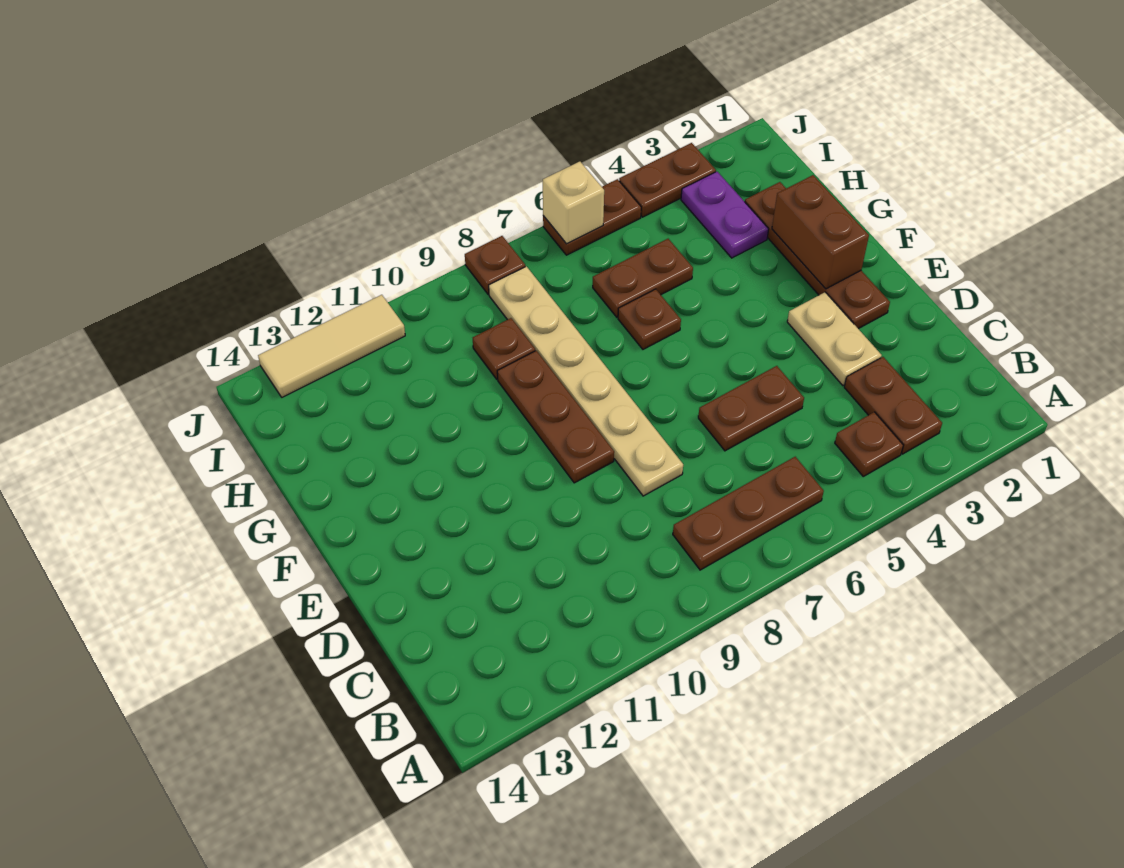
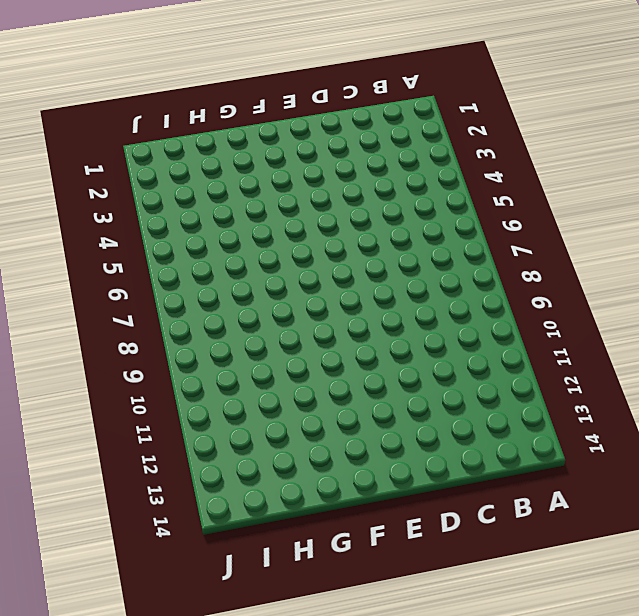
none -> brown plate B3:C3 level 1
none -> brown plate B4 level 1
none -> brown plate B6:B8 level 1

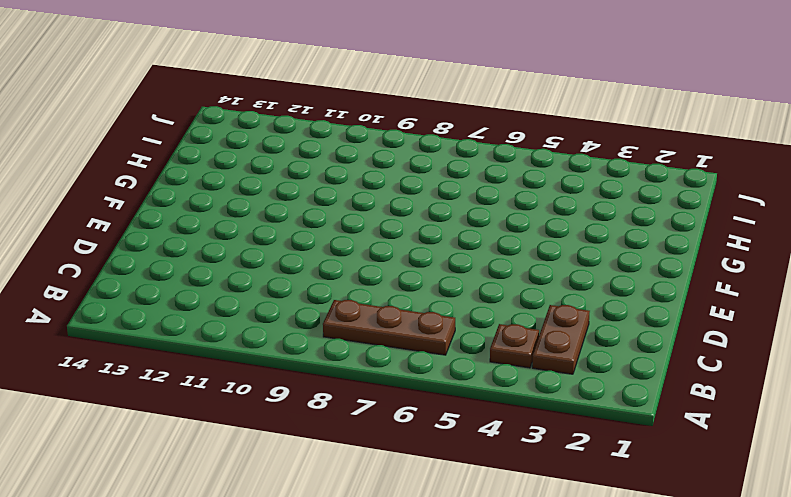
none -> tan plate D3:E3 level 1
none -> brown plate D5:D6 level 1
none -> tan plate D8:I8 level 1

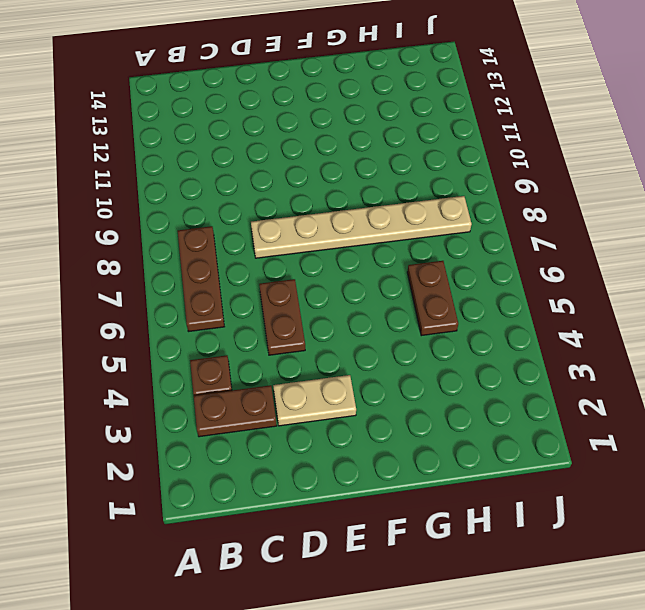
none -> brown plate E2:H2 level 1
none -> brown plate E9:G9 level 1
none -> brown plate G6 level 1

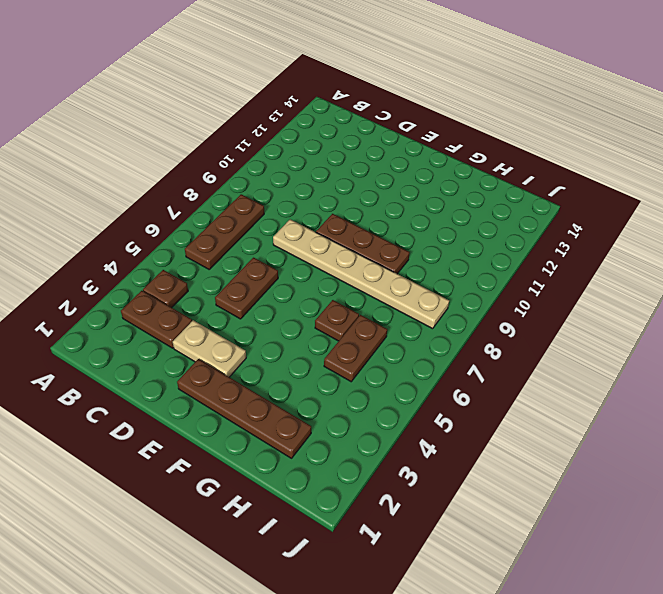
none -> purple plate H3:I3 level 1
none -> brown plate H9 level 1
none -> brown plate J3:J4 level 1

